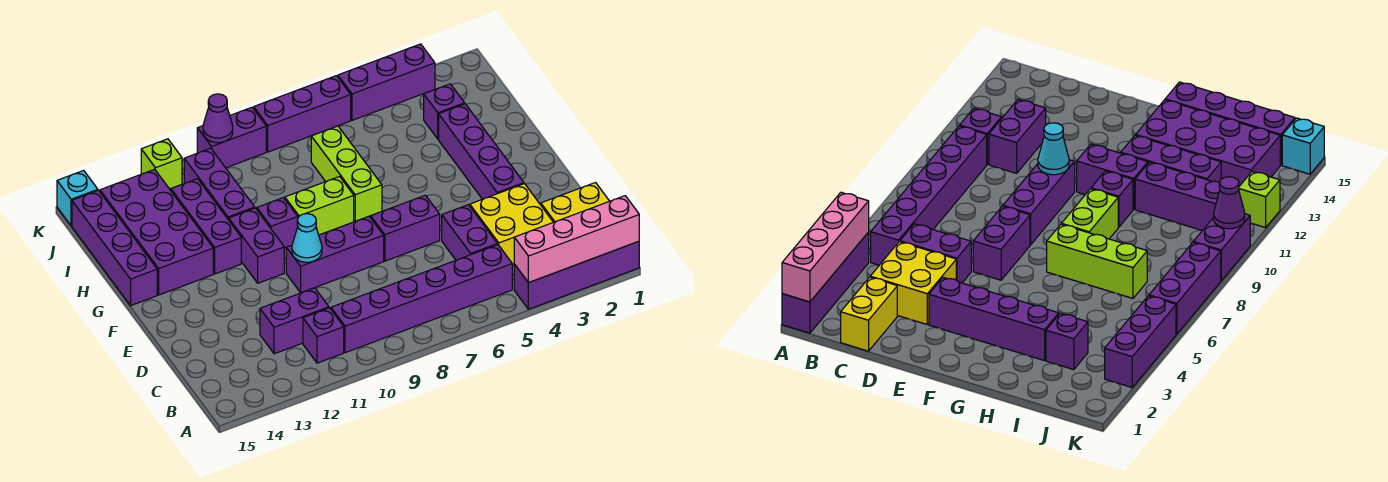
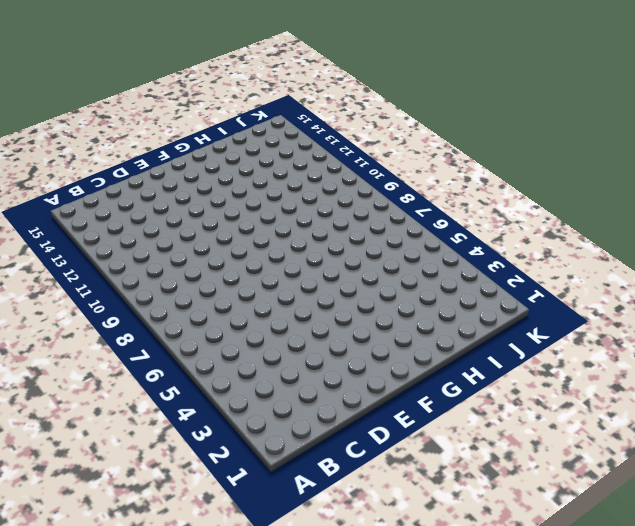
none -> purple brick A1:A4 level 1
none -> purple brick B5:B10 level 1
none -> purple brick B11 level 1

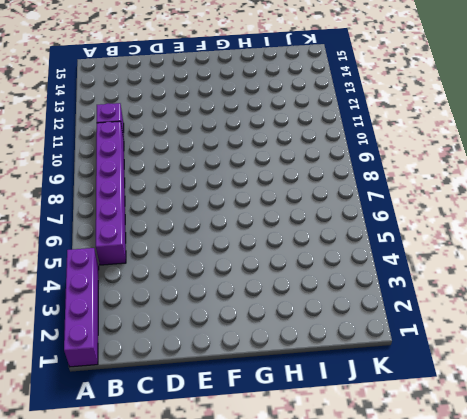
none -> yellow brick C1:C2 level 1
none -> yellow brick C3:D4 level 1
none -> purple brick C5:D5 level 1

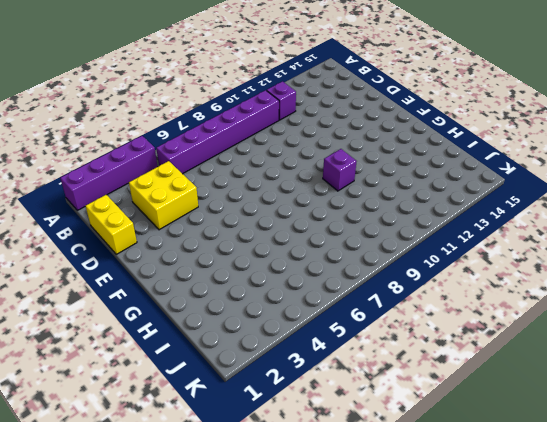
yellow brick C1:D1 level 1 -> yellow brick C1:C2 level 1
none -> purple brick C5:D5 level 1
none -> purple brick C11:C12 level 1
none -> purple brick E3:H3 level 1

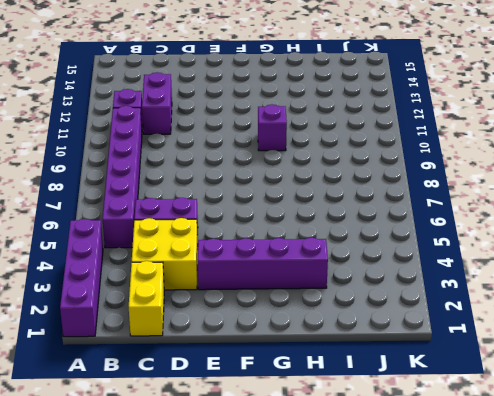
none -> purple brick E6:E7 level 1
none -> purple brick E8:E10 level 1
none -> purple brick F11:G11 level 1

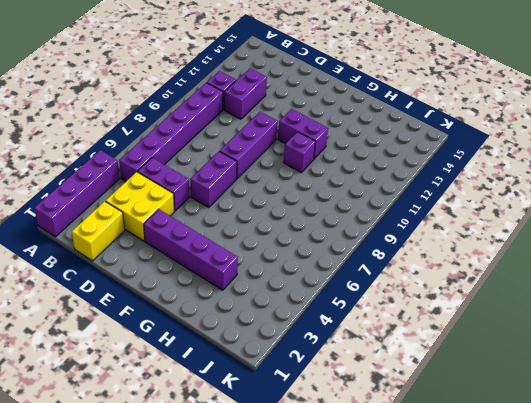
none -> lime brick G7:I7 level 1
none -> lime brick G8:G9 level 1
none -> purple brick G12:I12 level 1

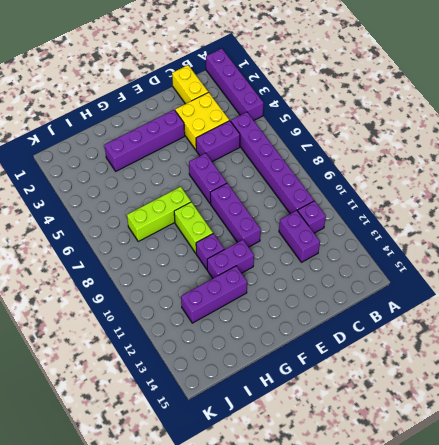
none -> purple brick G13:J14 level 1
none -> purple brick G15:J15 level 1
none -> purple brick H11:J11 level 1

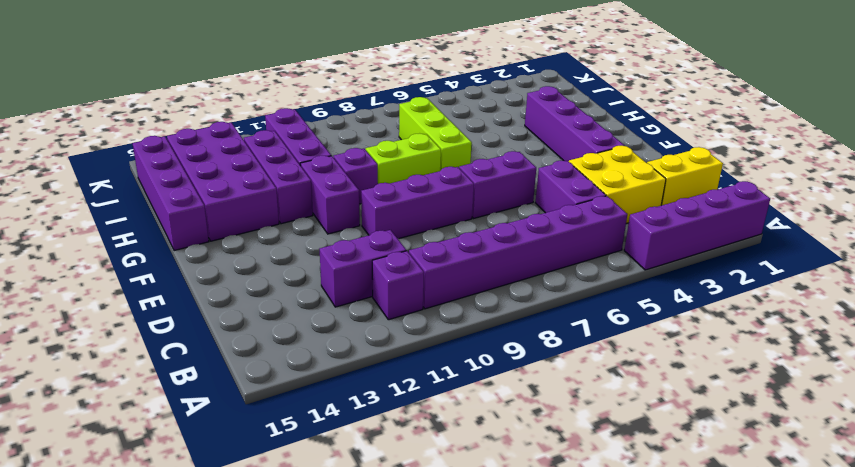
none -> purple brick I3 level 1
none -> purple brick K3:K5 level 1
none -> purple brick K6:K8 level 1

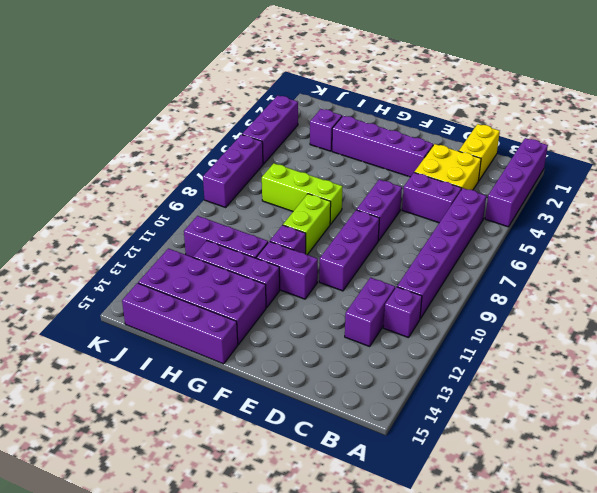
none -> purple brick K9:K10 level 1
none -> lime brick K12 level 1
none -> cyan brick K15 level 1

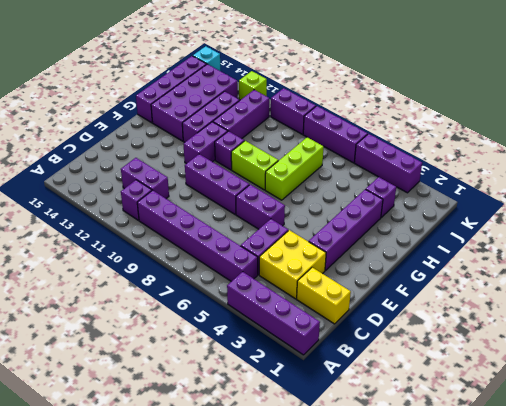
none -> pink brick A1:A4 level 2
none -> cyan cone E10 level 2
none -> purple cone K10 level 2

